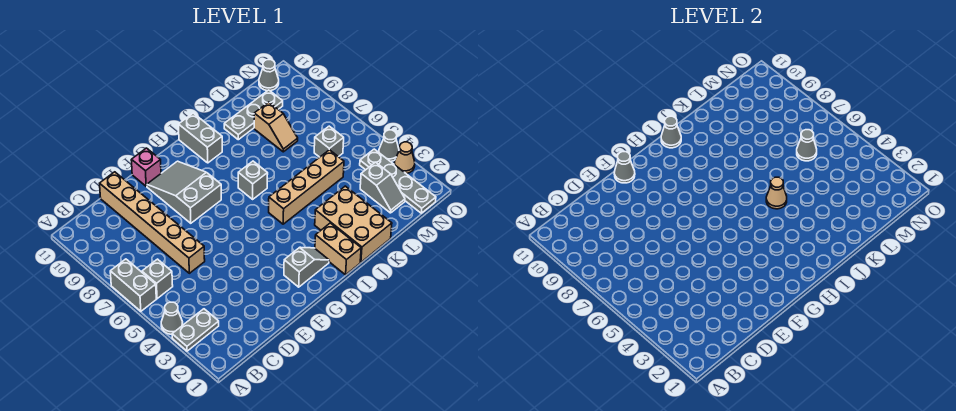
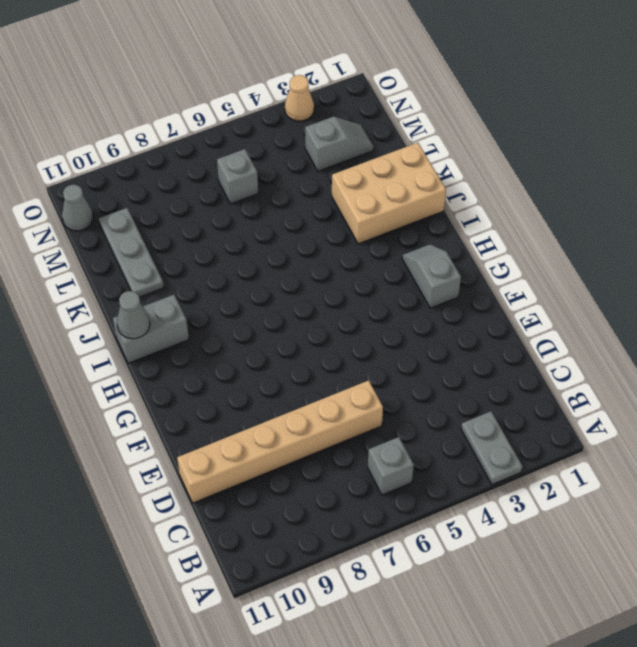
none -> grey cone A4 level 1
none -> grey brick A6:A7 level 1
none -> grey slope F8:G10 level 1 top 8

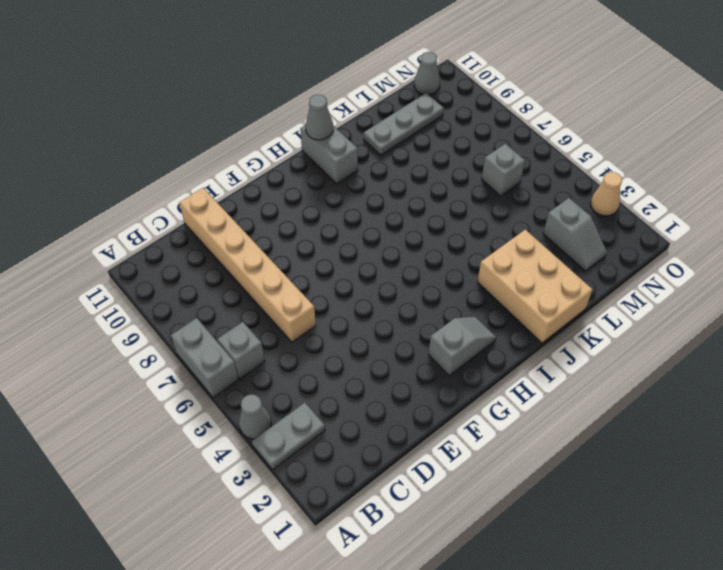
none -> grey slope F8:G10 level 1 top 8
none -> pink brick F11 level 1
none -> tan brick I1:I2 level 1

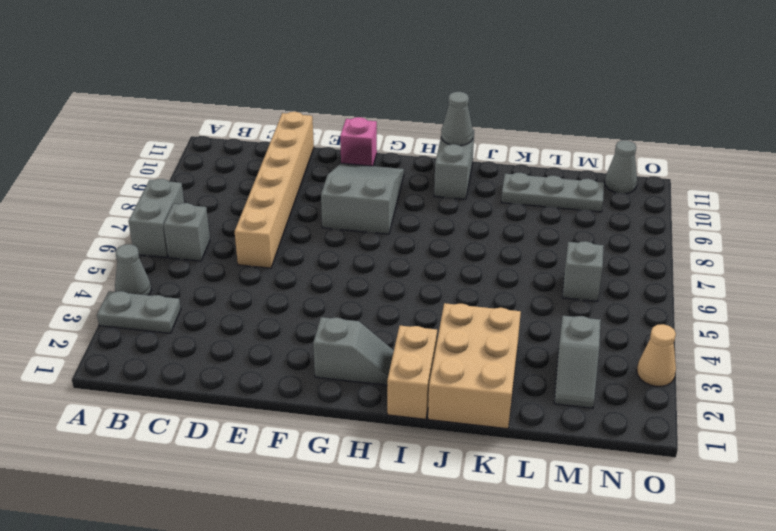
none -> tan brick I5:L5 level 1
none -> grey brick I7 level 1
none -> tan slope L8:L9 level 1 top 9

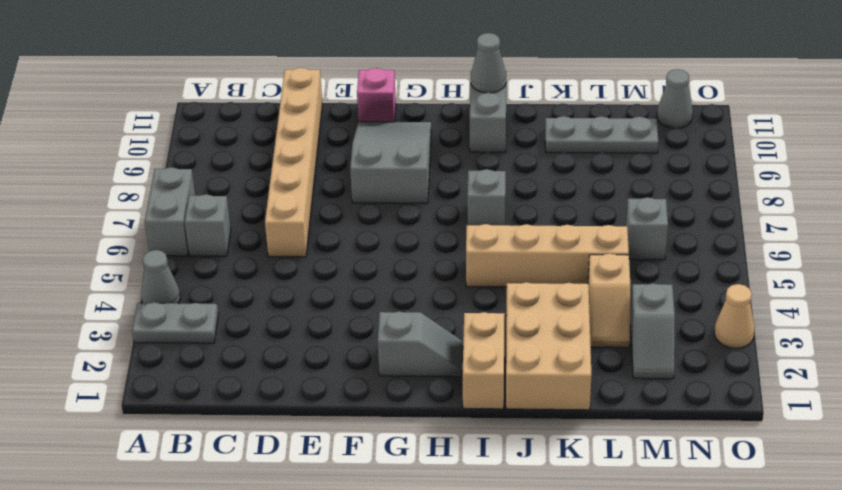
tan slope L3:L4 level 1 top 4 -> tan slope L8:L9 level 1 top 9
none -> grey plate N1:N4 level 1
none -> grey cone O4 level 1
none -> grey cone F11 level 2

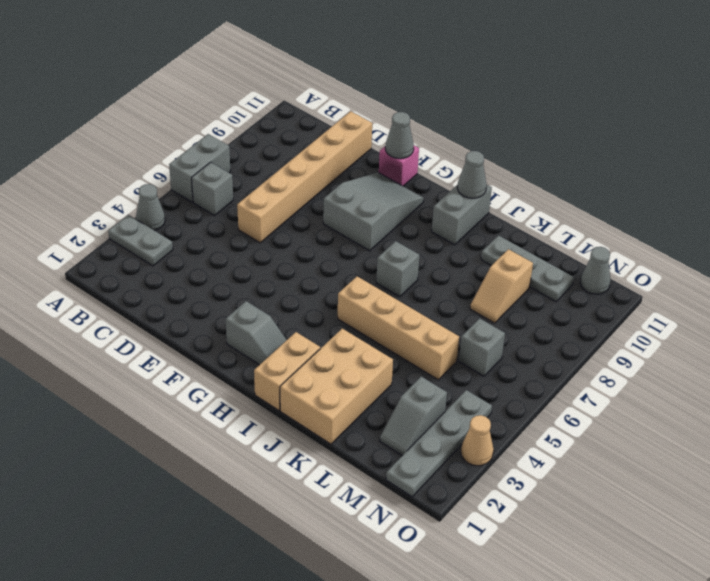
none -> grey cone O4 level 1
none -> tan cone J5 level 2
none -> grey cone M6 level 2

